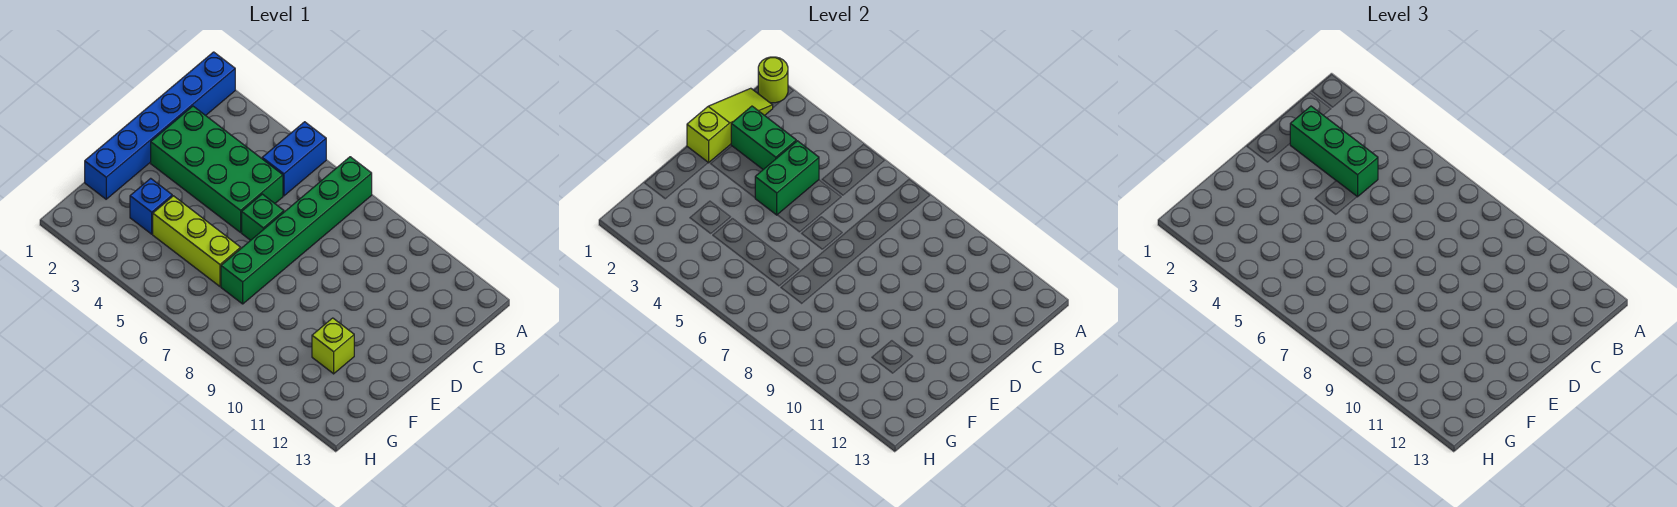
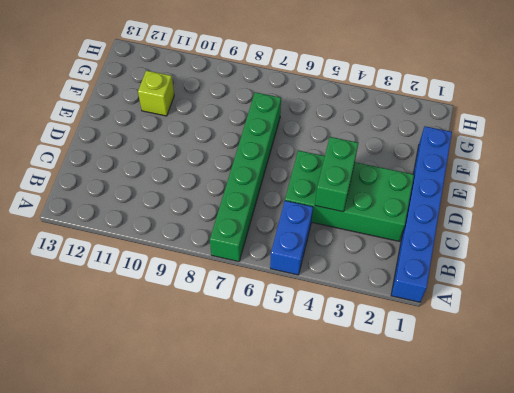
none -> green brick D6 level 1
none -> blue brick F3 level 1
none -> lime brick F4:F6 level 1

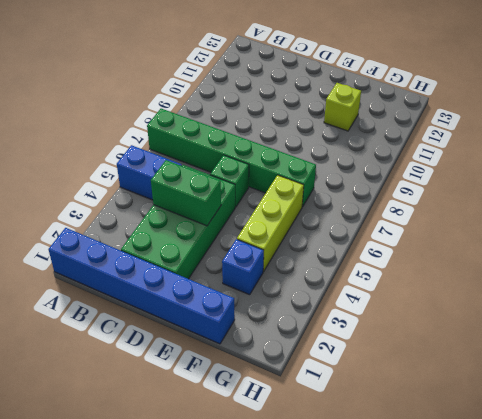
none -> lime round brick A1 level 2
none -> lime slope B1:D1 level 2 top D
none -> green brick C2:C3 level 2

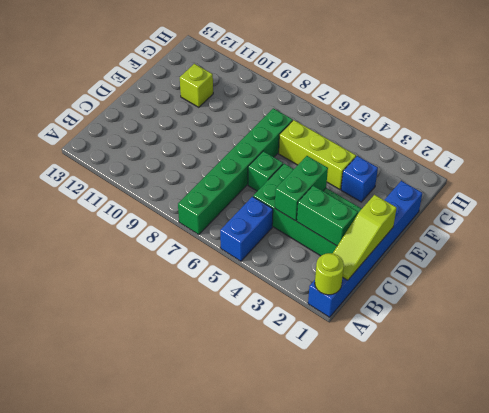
none -> green brick C2:C4 level 3

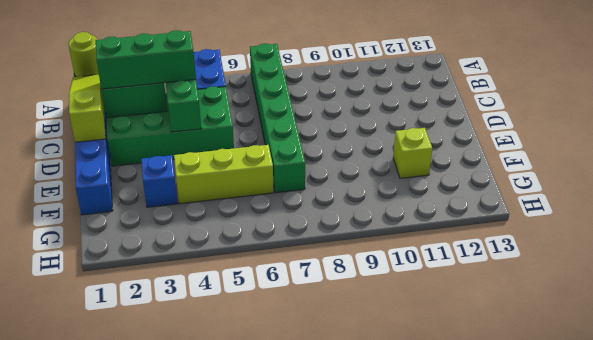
none -> green brick D6 level 1

